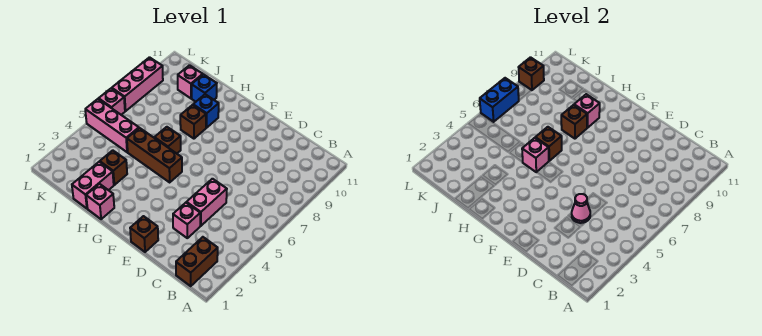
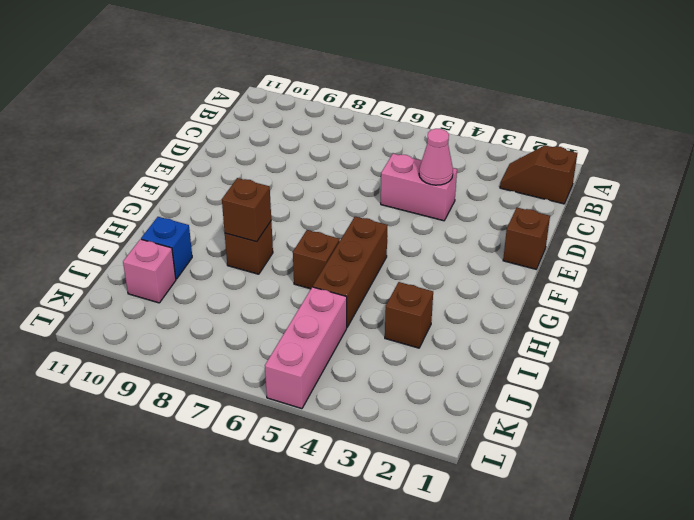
brown slope B1:B2 level 1 top 1 -> brown brick B1:B2 level 1
none -> pink brick D3 level 1
none -> pink brick H1 level 1
none -> blue brick H9 level 1

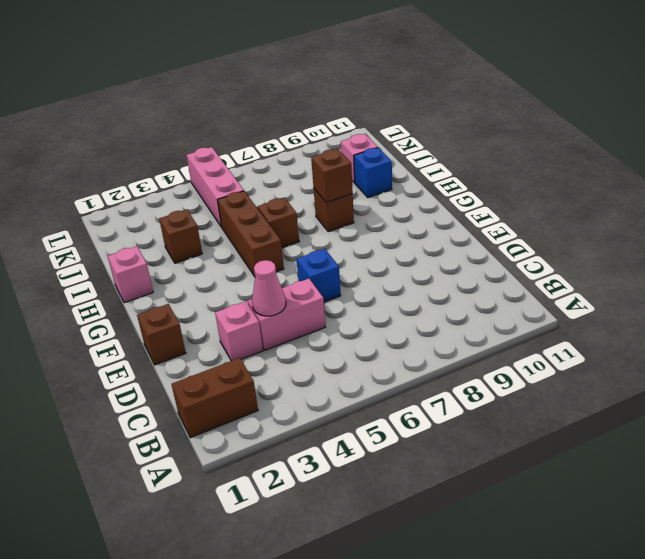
blue brick E6 level 1 -> blue brick H9 level 1
none -> pink brick I1:I2 level 1
none -> pink brick L6 level 1
none -> pink brick L7:L9 level 1

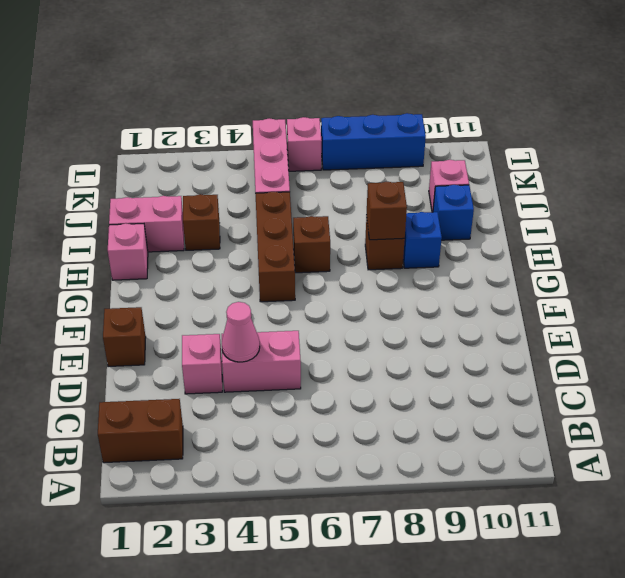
blue brick L7:L9 level 1 -> pink brick L7:L9 level 1
none -> pink brick H5 level 2
none -> brown brick H6 level 2
none -> pink brick H9 level 2

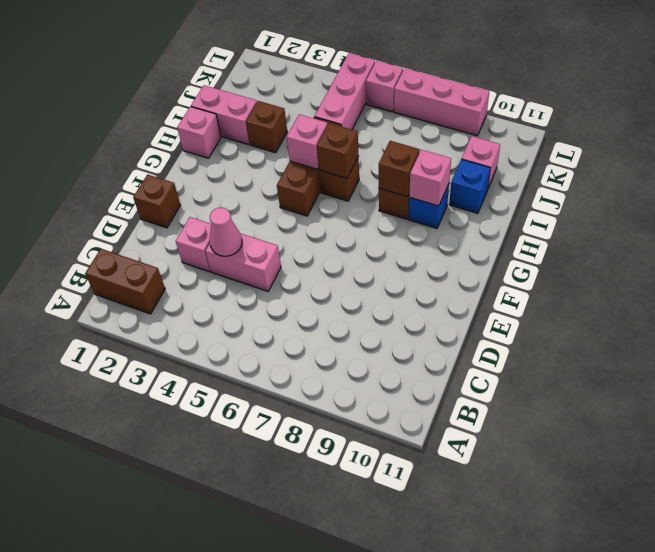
none -> blue brick L6:L7 level 2
none -> brown brick L9 level 2

